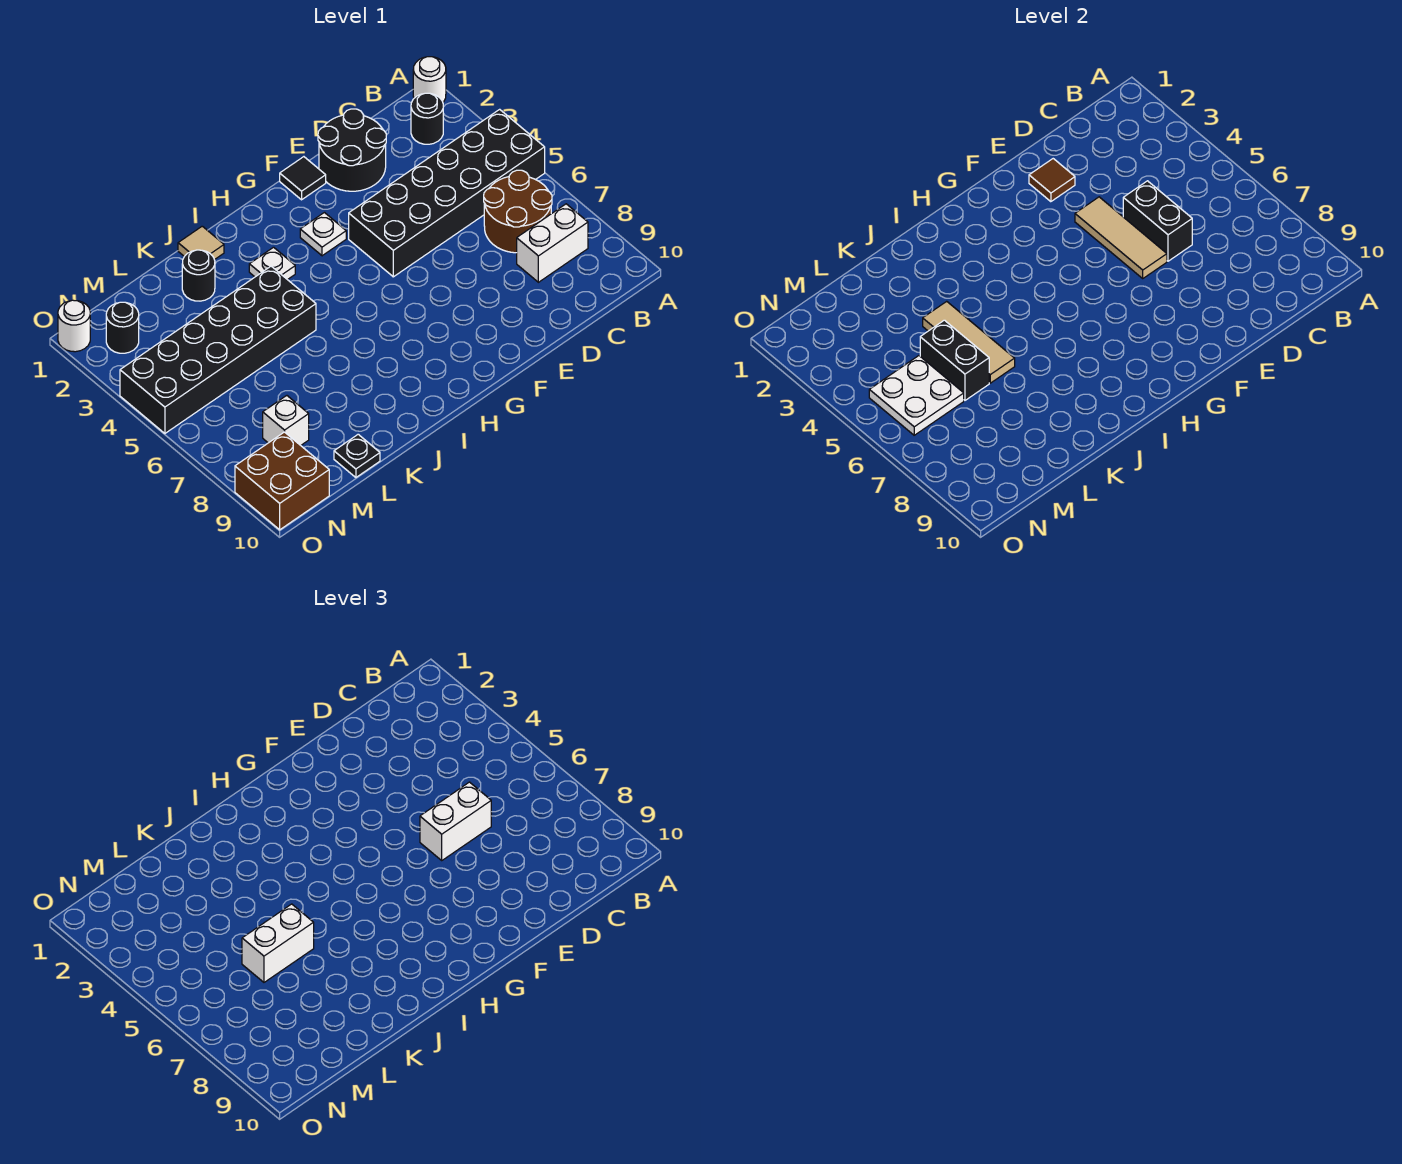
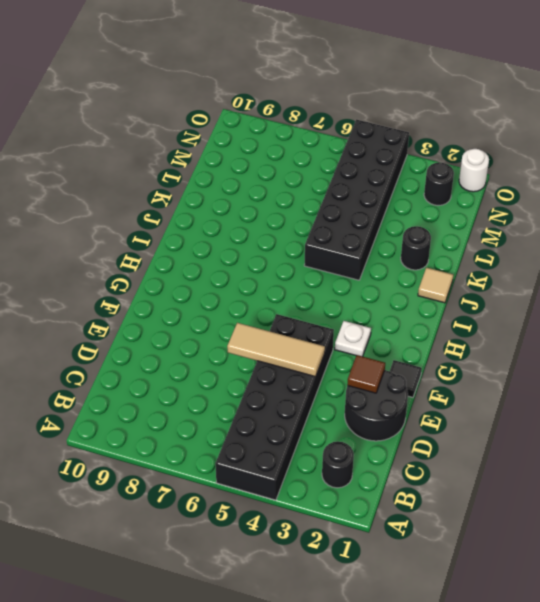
none -> white round brick A1 level 1
none -> brown round brick B6:C7 level 1
none -> white brick B8:C8 level 1

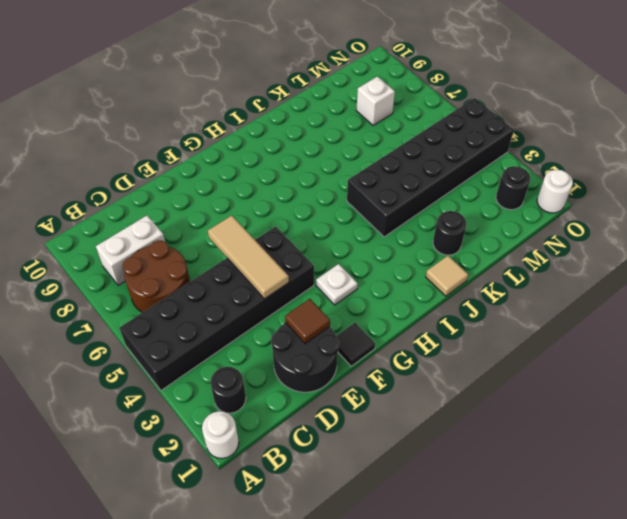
none -> white plate I3 level 1
none -> black plate L10 level 1
none -> brown brick N9:O10 level 1

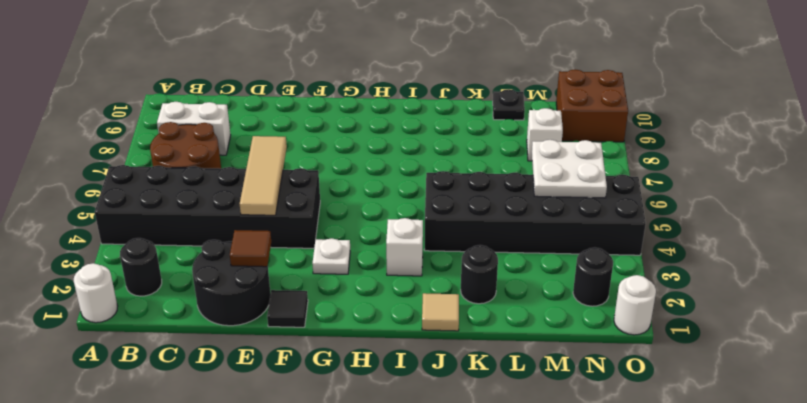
white brick I3 level 1 -> white plate I3 level 1
none -> black brick D5:D6 level 2
none -> tan tile K4:K6 level 2
none -> black brick L5:L6 level 2

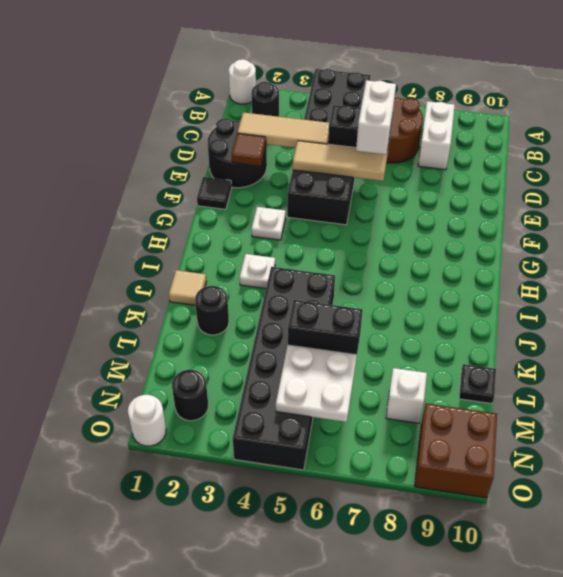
tan tile D2:D4 level 2 -> tan tile K4:K6 level 2
none -> white brick K6:L6 level 3

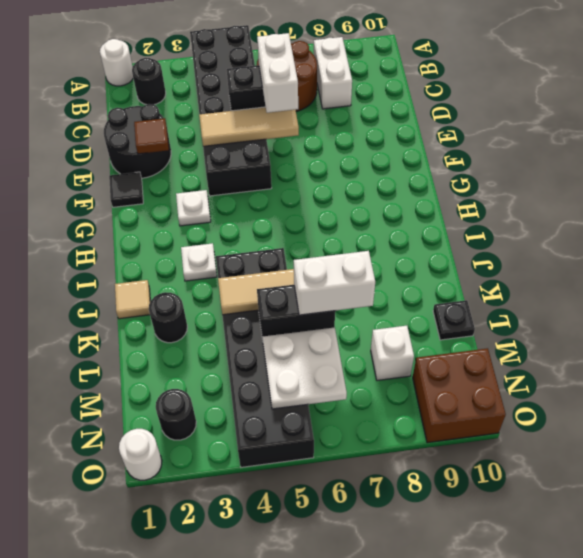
white brick L6:L7 level 3 -> white brick K6:L6 level 3

